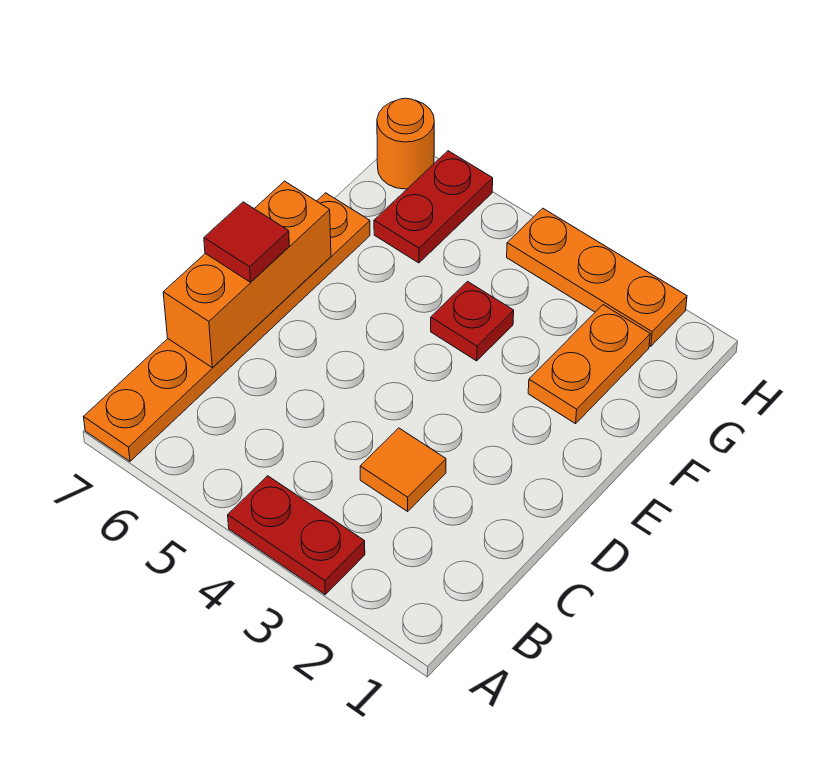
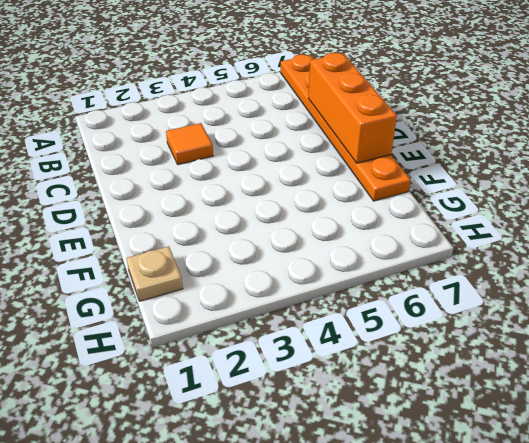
tan plate G1 level 1 -> none
none -> red plate A3:A4 level 1
none -> orange plate F2:G2 level 1

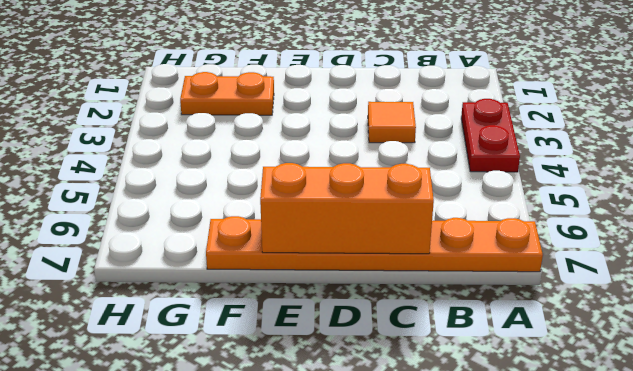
none -> red plate F4 level 1
none -> red plate G6:H6 level 1

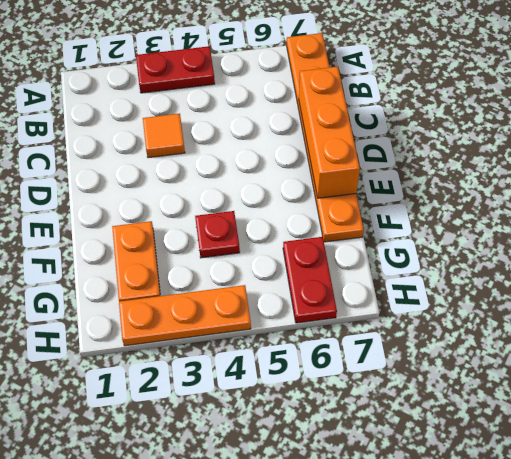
none -> orange round brick H7 level 1
none -> red tile D7 level 3

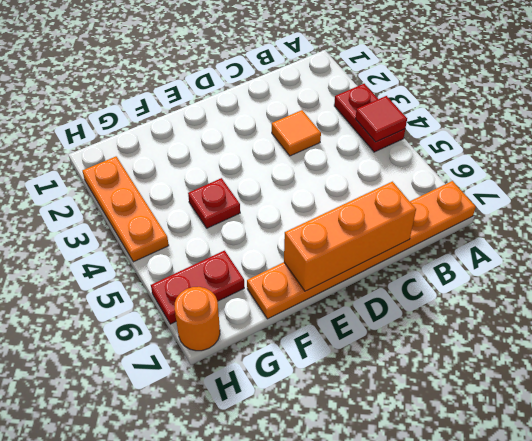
red tile A4 level 2 -> red tile D7 level 3
none -> orange plate F2:G2 level 1

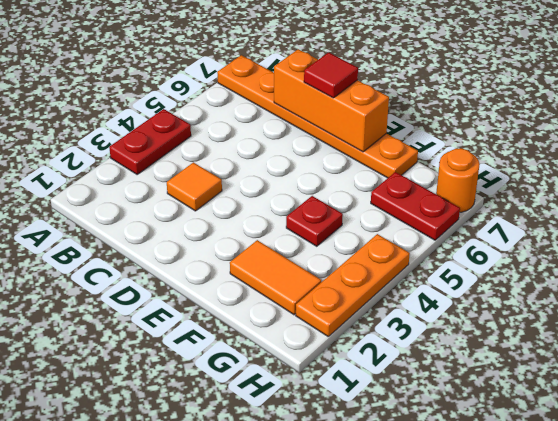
orange tile F2:G2 level 1 -> orange plate F2:G2 level 1

